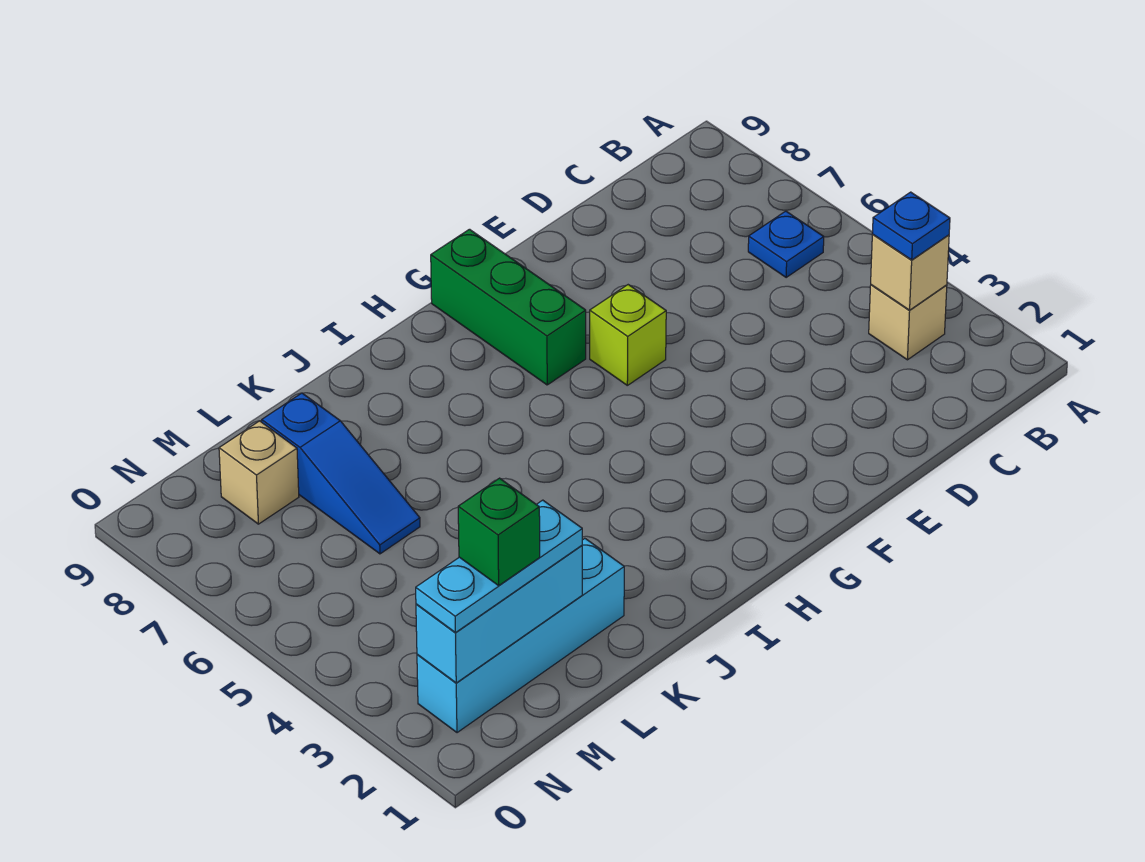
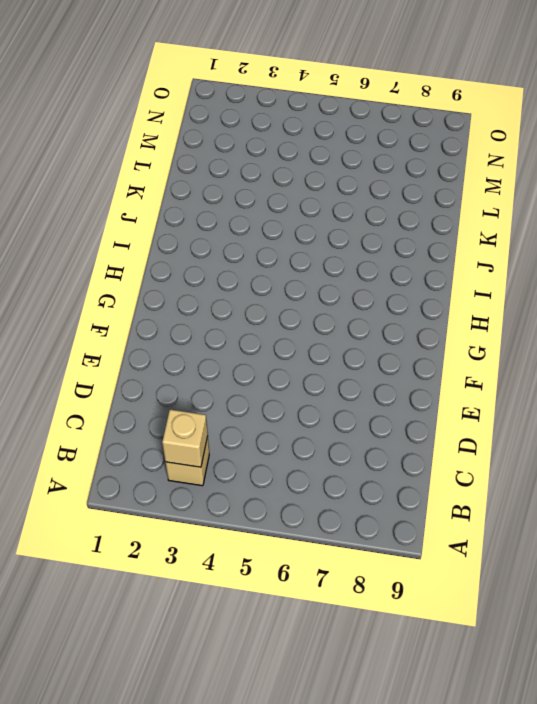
none -> blue plate B6 level 1
none -> lime brick F6 level 1
none -> green brick G7:G9 level 1

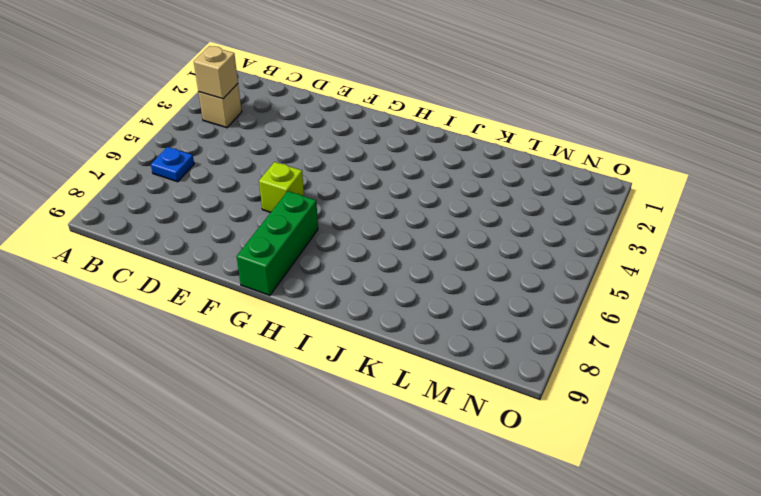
none -> cyan brick K2:N2 level 1
none -> blue slope L6:L8 level 1 top 8
none -> tan brick M8 level 1

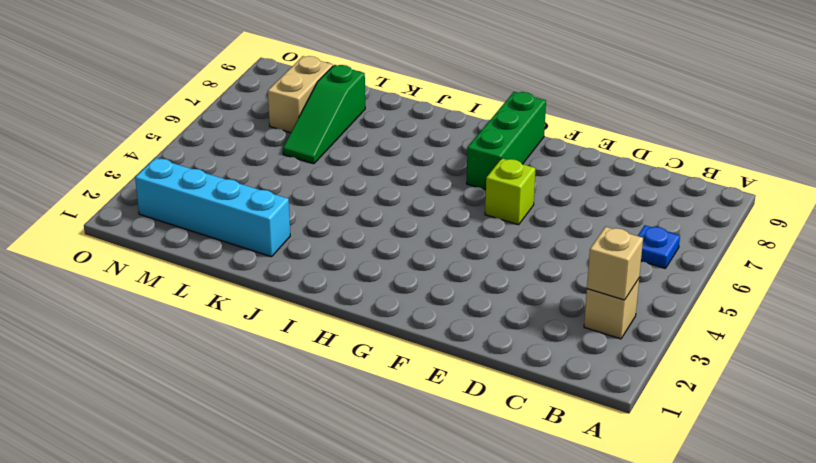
green slope L6:L8 level 1 top 8 -> blue slope L6:L8 level 1 top 8
tan brick M7:M8 level 1 -> tan brick M8 level 1
none -> cyan brick L2:N2 level 2
none -> blue plate B3 level 3
none -> cyan plate L2:N2 level 3

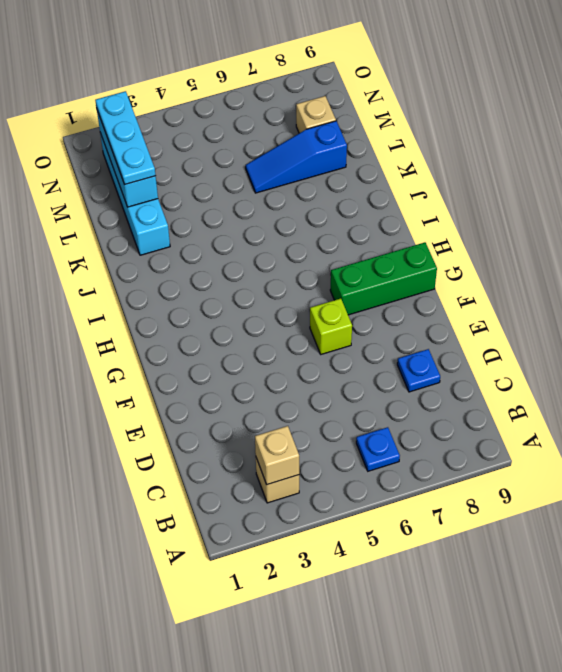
blue plate D8 level 1 -> blue plate B3 level 3
none -> green brick M2 level 4

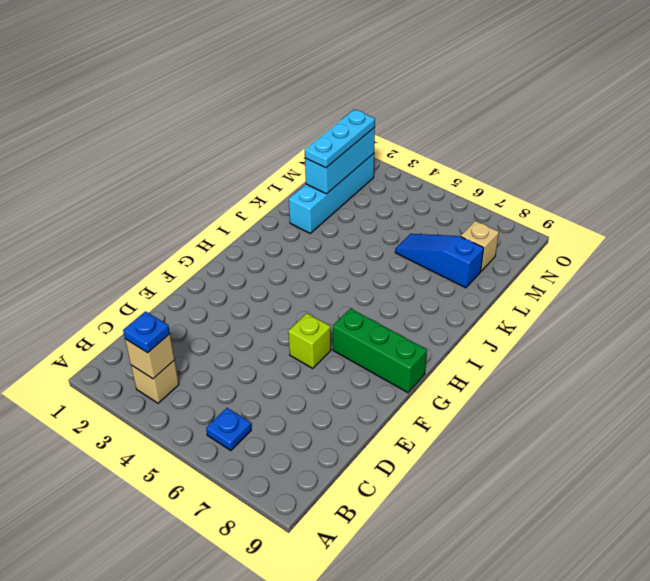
none -> green brick M2 level 4

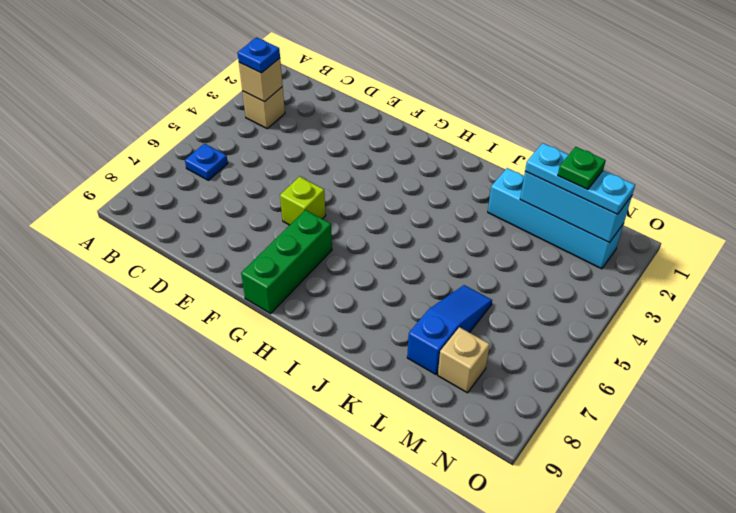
green plate M2 level 4 -> green brick M2 level 4

